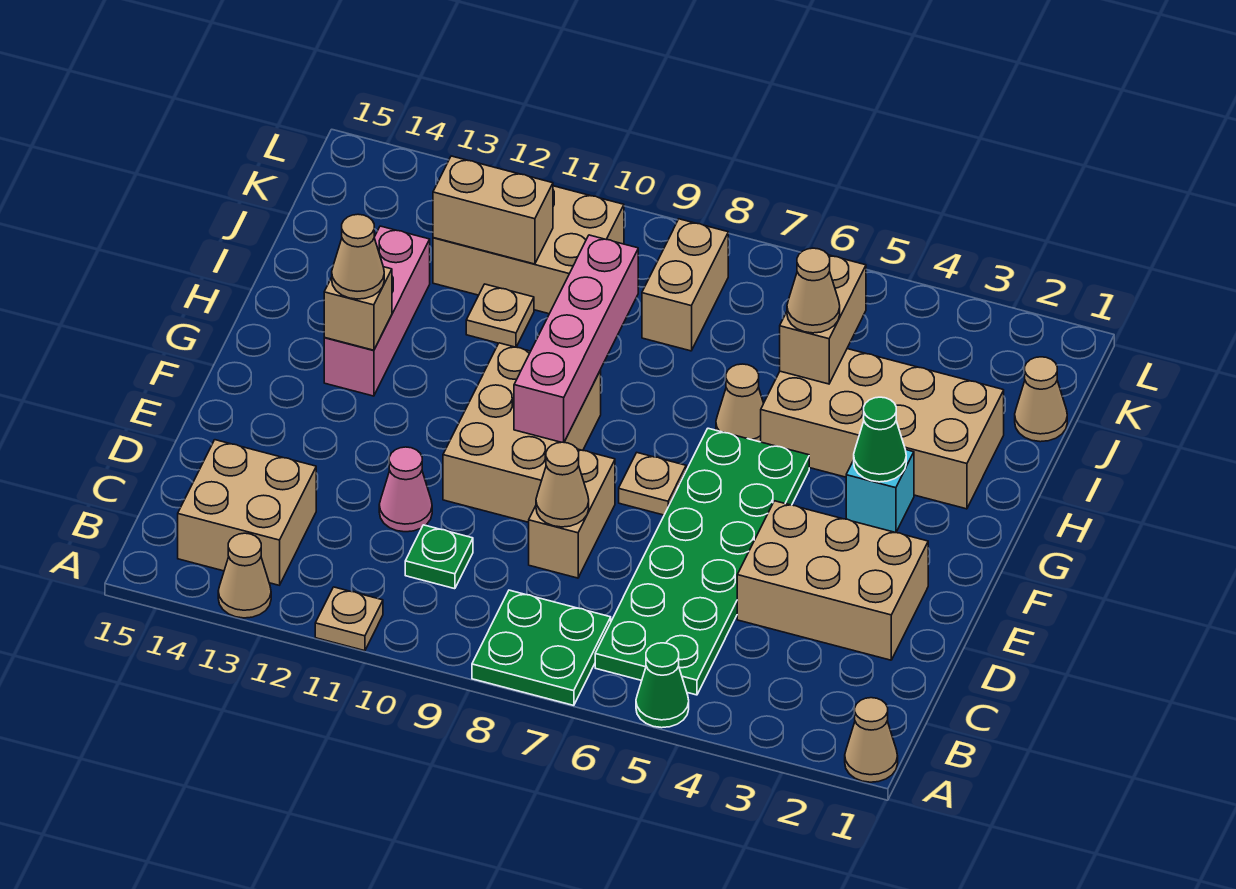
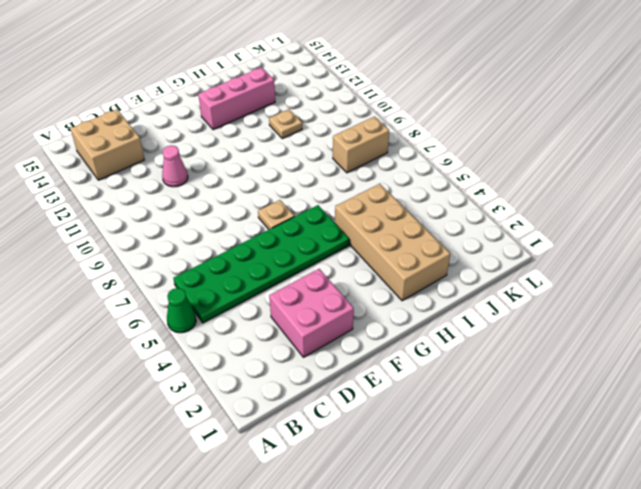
pink brick D2:E3 level 1 -> tan brick D2:E4 level 1
none -> tan cone A1 level 1
none -> green plate A7:B8 level 1
none -> tan plate A11 level 1

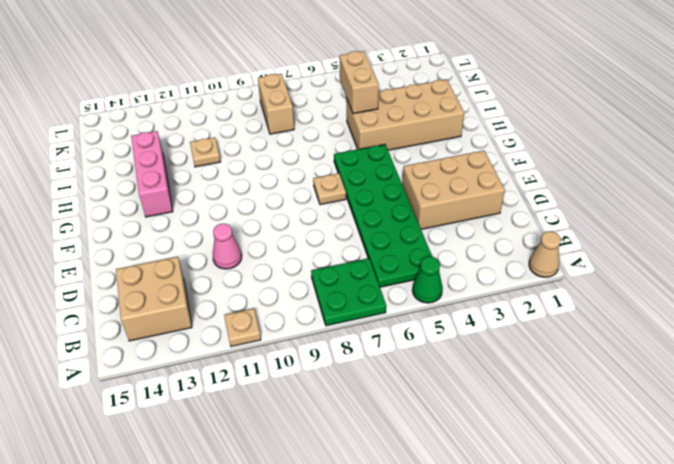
none -> tan cone A13 level 1
none -> green plate C10 level 1
none -> tan brick D8:E8 level 1

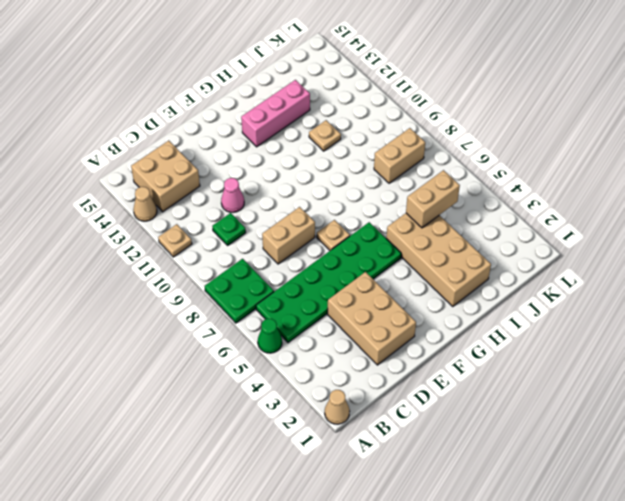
none -> tan brick E9:G10 level 1
none -> cyan brick G3 level 1
none -> tan cone H6 level 1

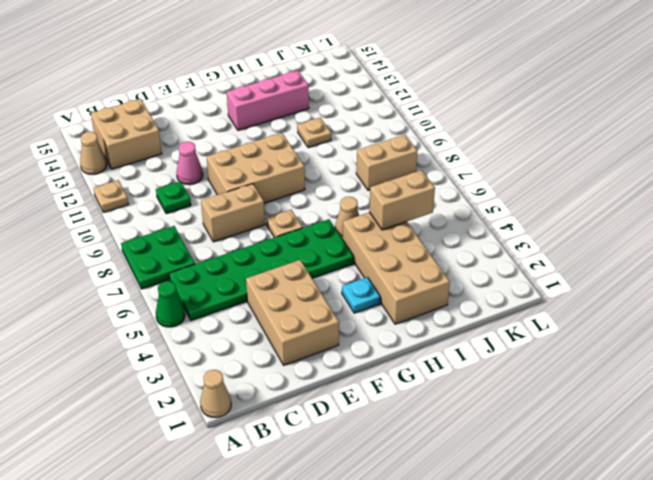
cyan plate G3 level 1 -> cyan brick G3 level 1
none -> tan cone J1 level 1
none -> tan brick J10:K12 level 1
none -> tan cone D8 level 2

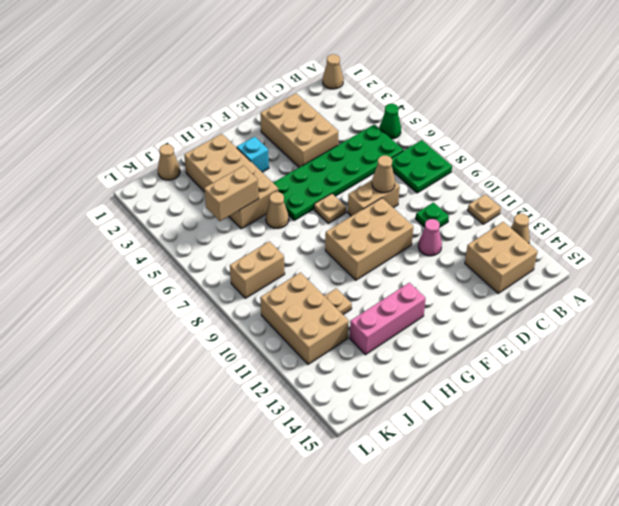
none -> pink brick F9:I9 level 2
none -> green cone G3 level 2
none -> tan brick G13 level 2

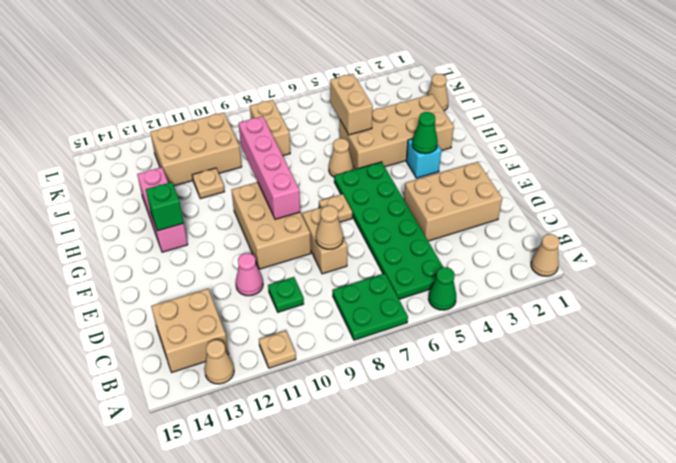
green brick G13 level 2 -> tan brick G13 level 2
none -> tan brick J11:J12 level 2
none -> tan cone G13 level 3
none -> tan cone I5 level 3

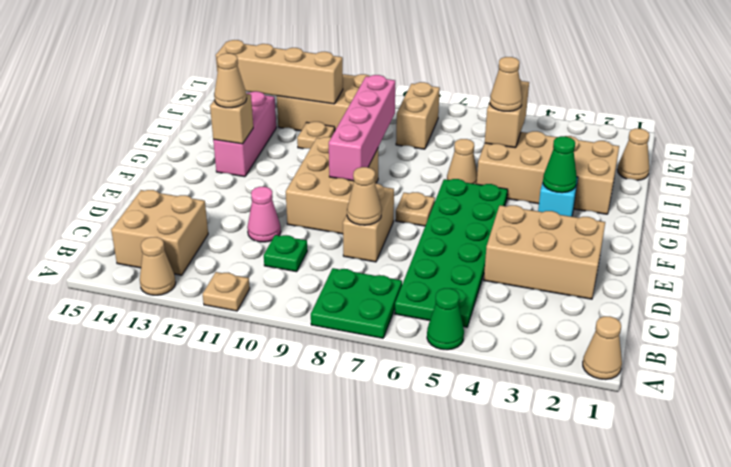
tan brick J11:J14 level 2 -> tan brick J11:J12 level 2

